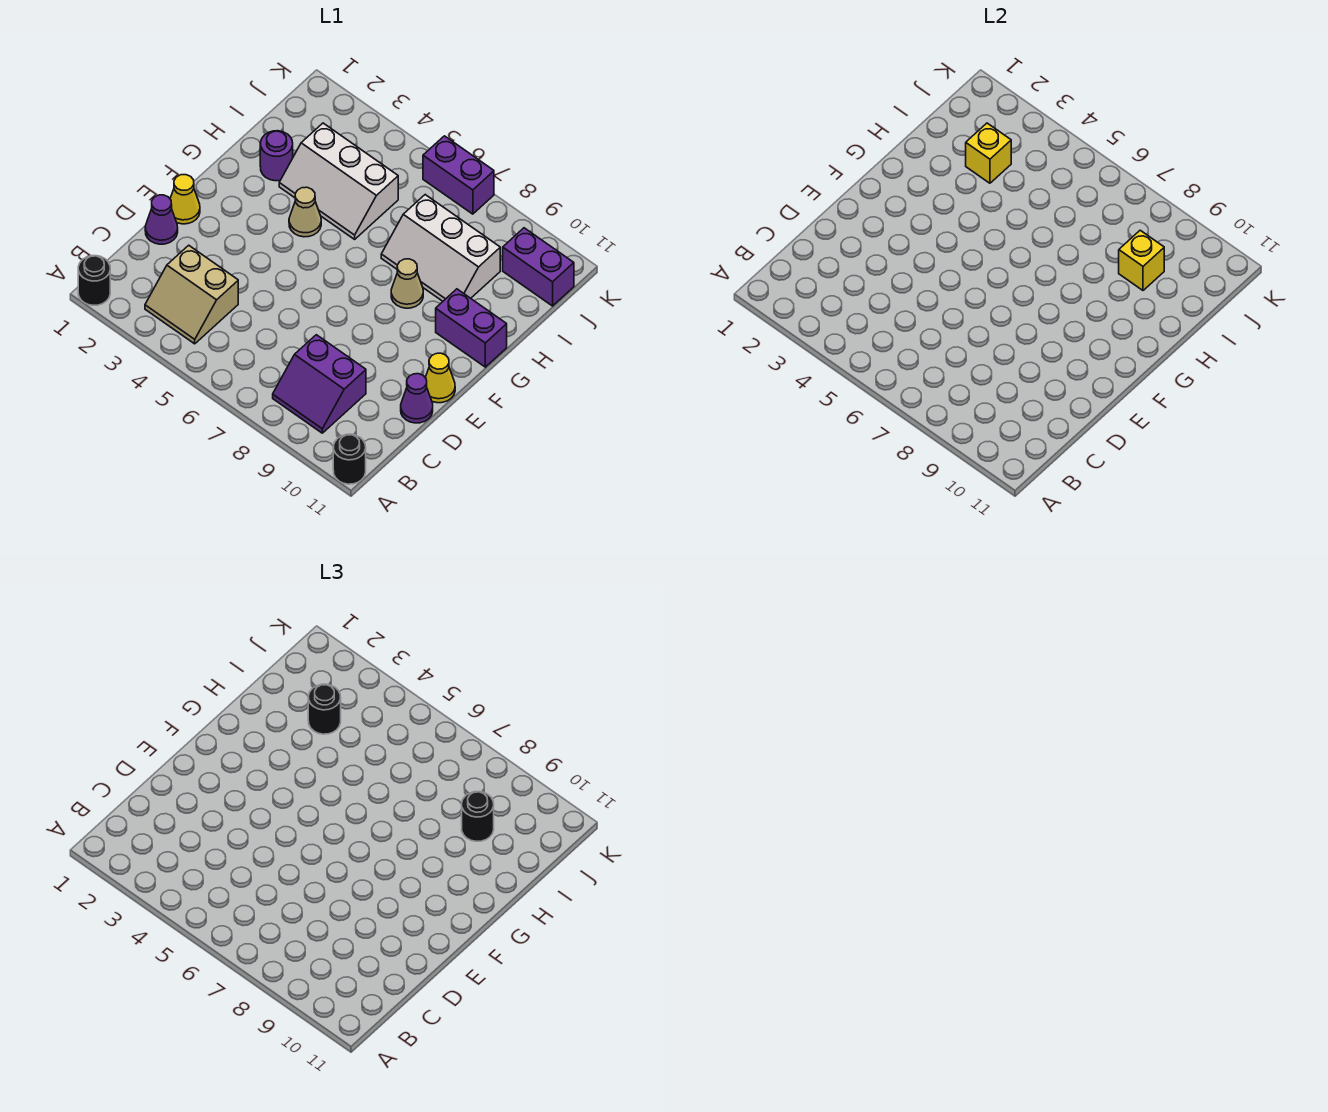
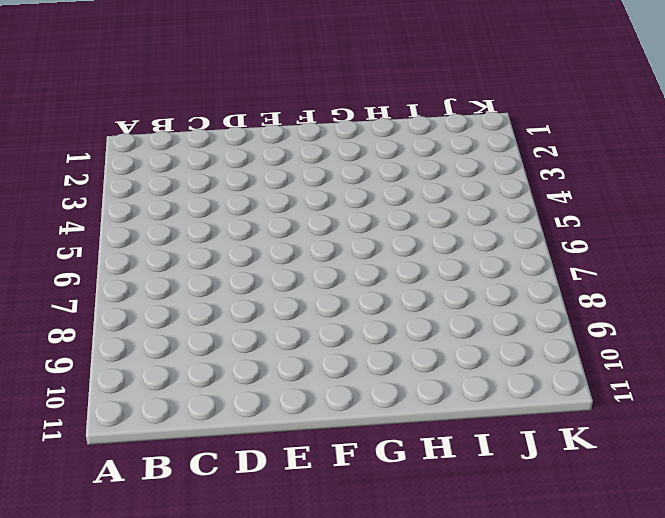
none -> black round brick A1 level 1
none -> black round brick A11 level 1
none -> tan slope B3:C4 level 1 top C

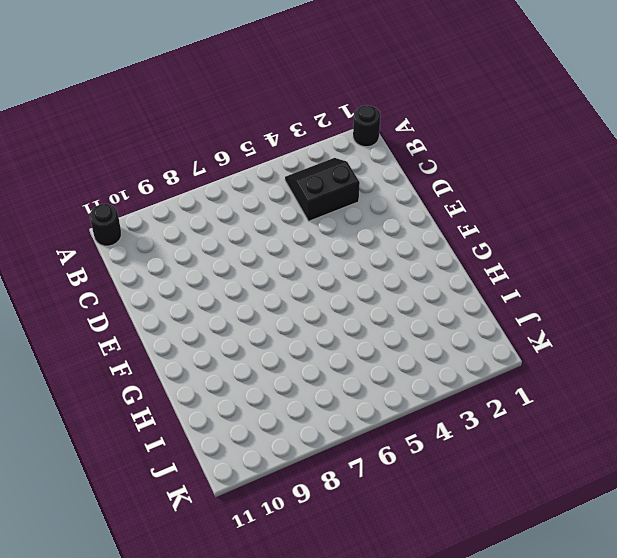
black slope B3:C4 level 1 top C -> tan slope B3:C4 level 1 top C
none -> purple slope B8:C9 level 1 top C
none -> purple cone D1 level 1
none -> purple cone D11 level 1

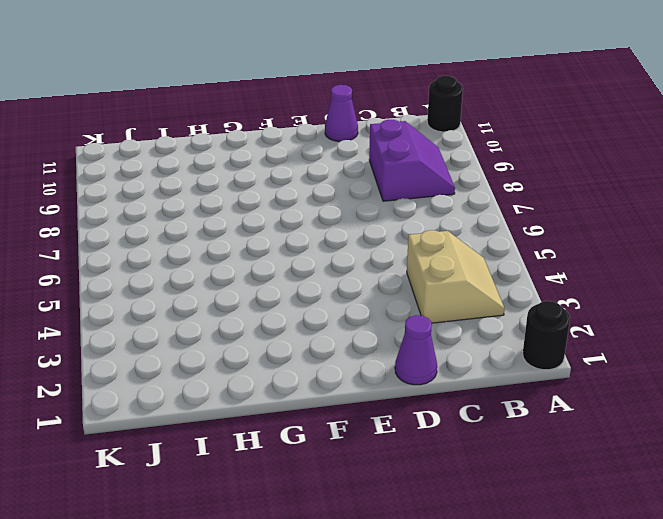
none -> yellow cone E1 level 1
none -> yellow cone E11 level 1
none -> tan cone G4 level 1

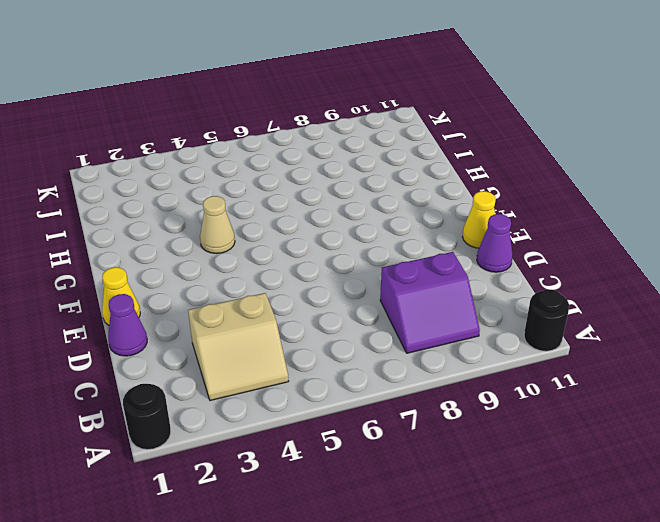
none -> tan cone G8 level 1
none -> purple brick G10:G11 level 1
none -> purple round brick H2 level 1

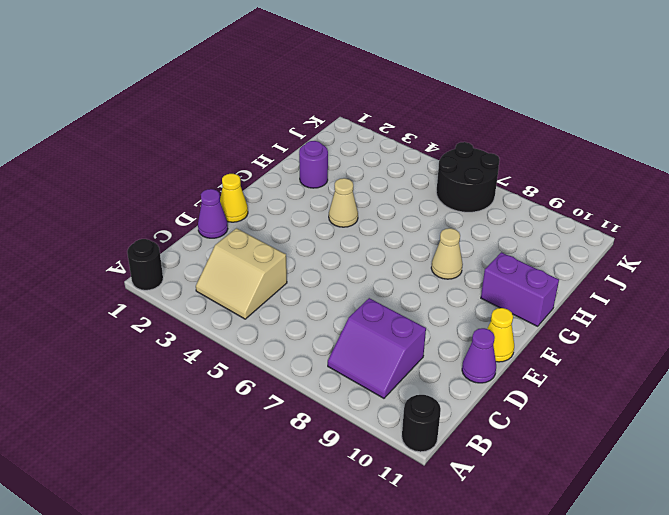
black round brick J6:K7 level 1 -> purple brick K6:K7 level 1
none -> white slope H3:I5 level 1 top I
none -> white slope H7:I9 level 1 top I
none -> purple brick J10:J11 level 1

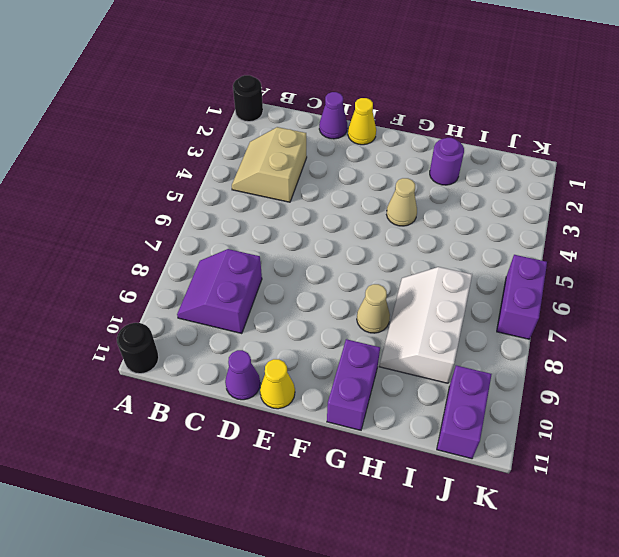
none -> white slope H3:I5 level 1 top I
none -> yellow brick I3 level 2
none -> yellow brick I9 level 2

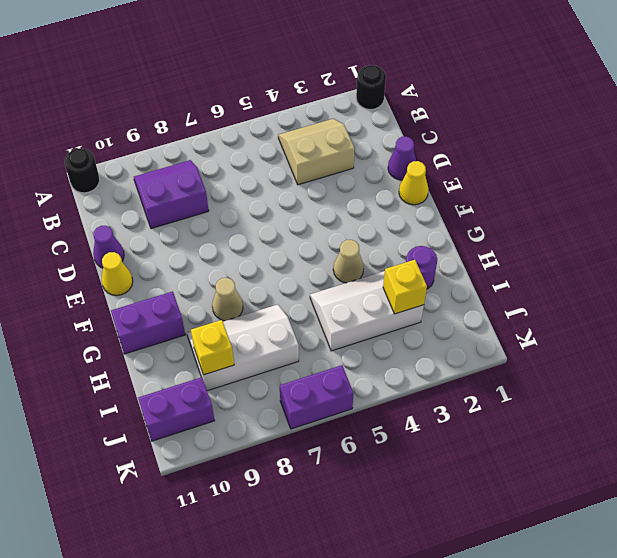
none -> black round brick I3 level 3
none -> black round brick I9 level 3

